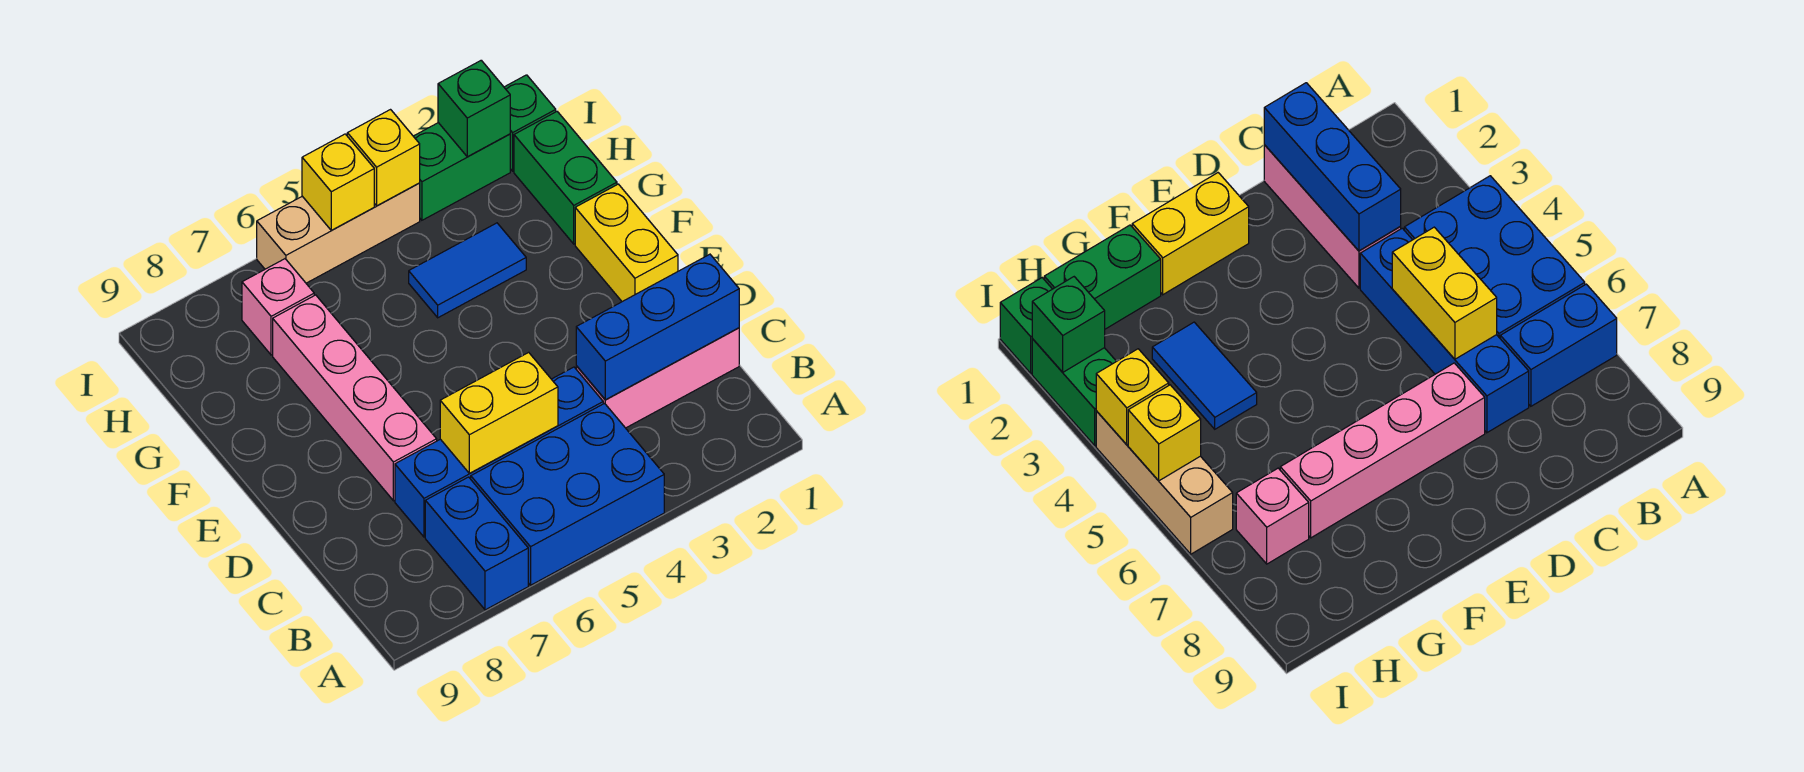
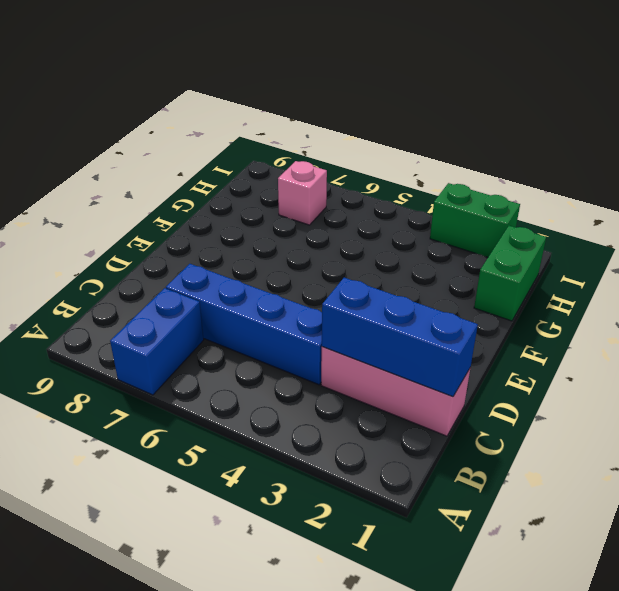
none -> blue brick A4:B6 level 1
none -> pink brick D7:G7 level 1
none -> yellow brick E1:F1 level 1

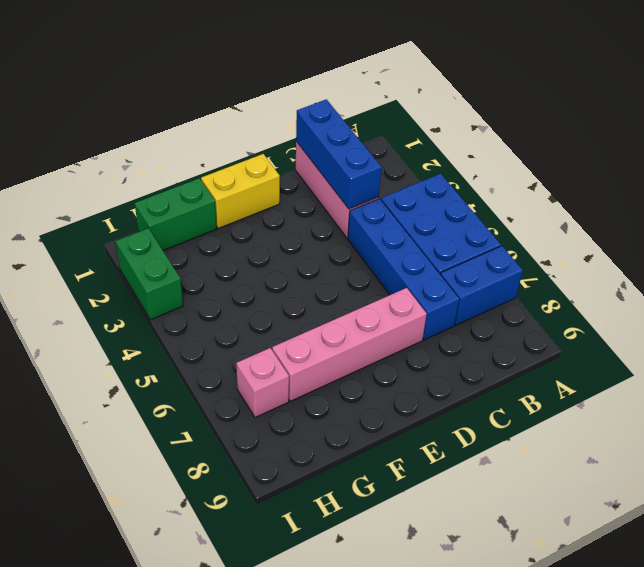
none -> blue tile G3:G4 level 1
none -> green brick I1 level 1
none -> tan brick I4:I6 level 1

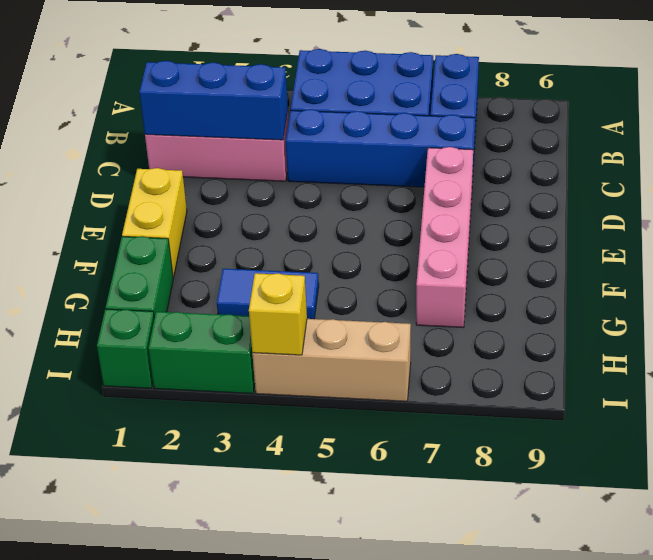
none -> pink brick H7 level 1
none -> yellow brick C5:C6 level 2
none -> green brick I2 level 2

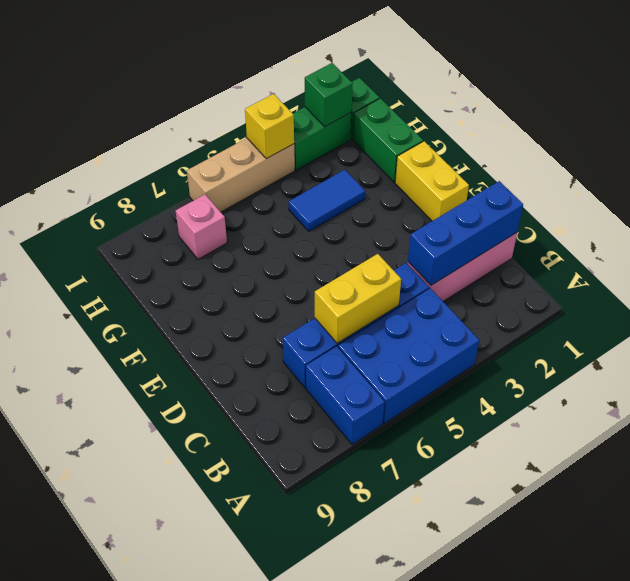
none -> pink brick D7:G7 level 1
none -> yellow brick I5 level 2

